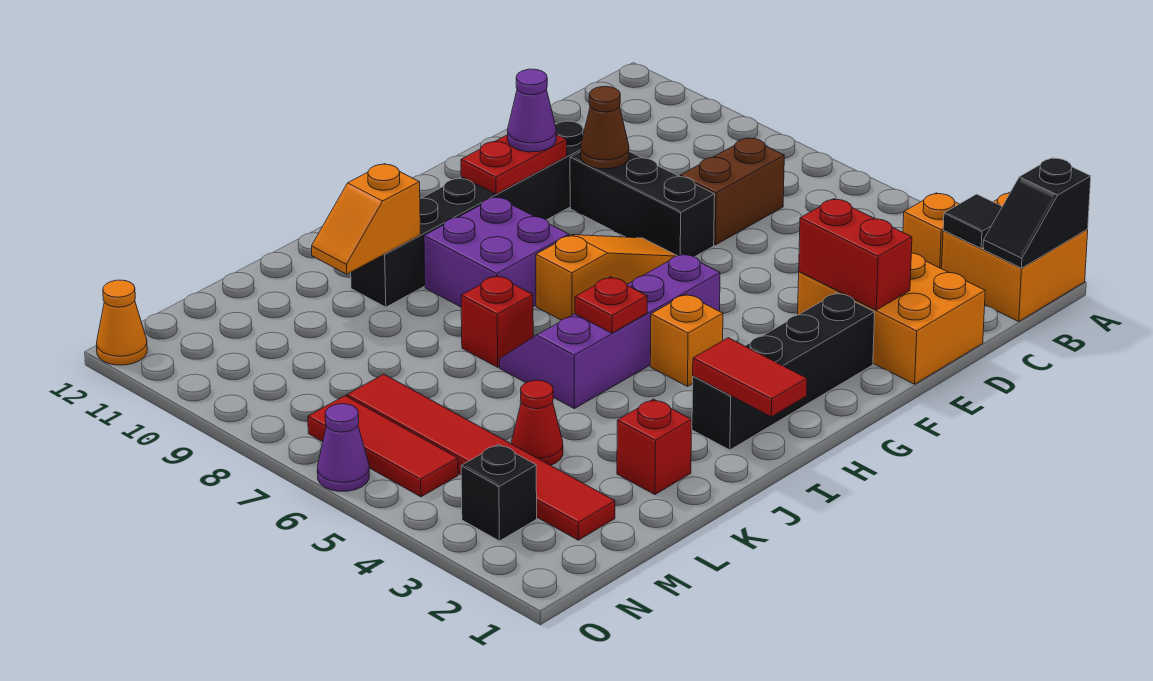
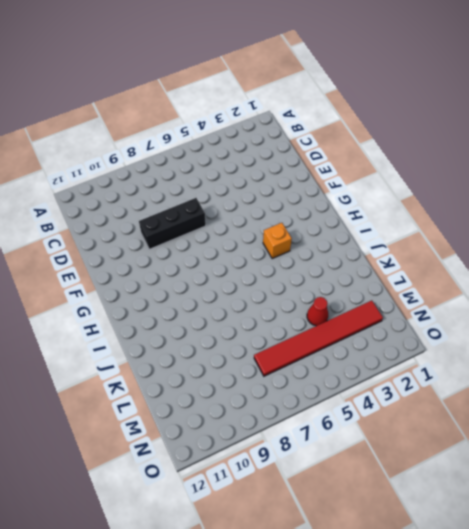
none -> orange brick A1:B2 level 1
none -> orange brick B3 level 1
none -> brown brick C7:D7 level 1

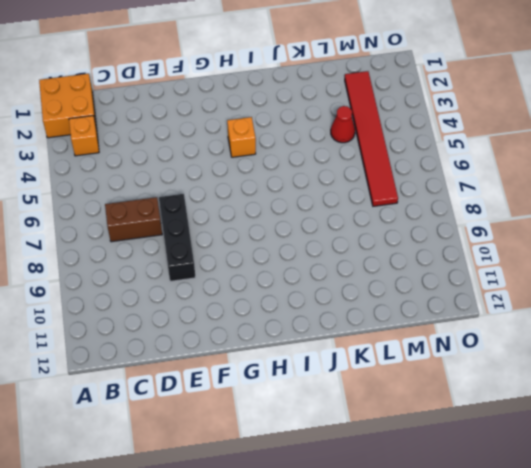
none -> orange brick D1:E3 level 1
none -> black brick E10:J10 level 1
none -> black brick F2:I2 level 1

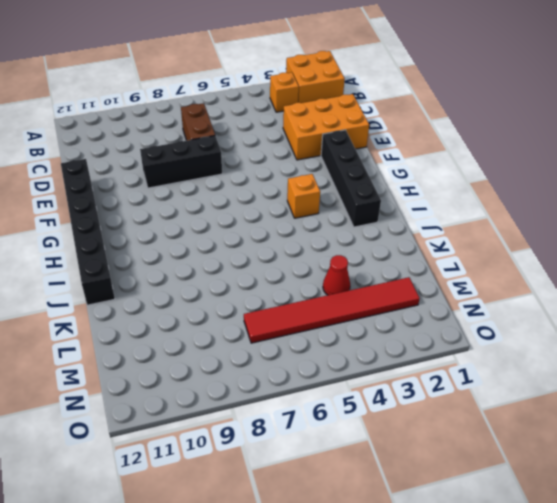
black brick E12:J12 level 1 -> black brick E10:J10 level 1
none -> orange slope F7:H7 level 1 top H
none -> purple slope G5:J6 level 1 top 5
none -> purple brick H8:I9 level 1

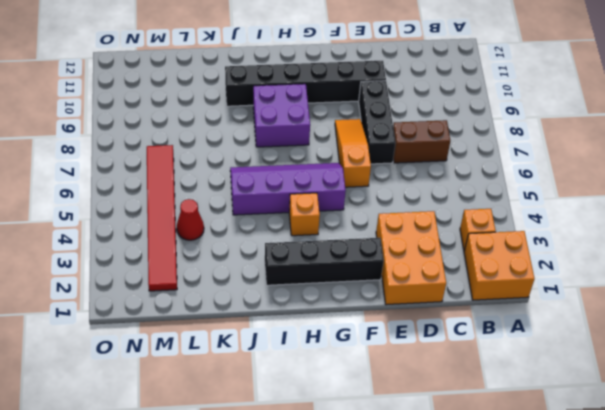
orange slope F6:F8 level 1 top 6 -> orange slope F7:H7 level 1 top H
none -> red brick J7 level 1
none -> red brick K2 level 1
none -> black brick N3 level 1

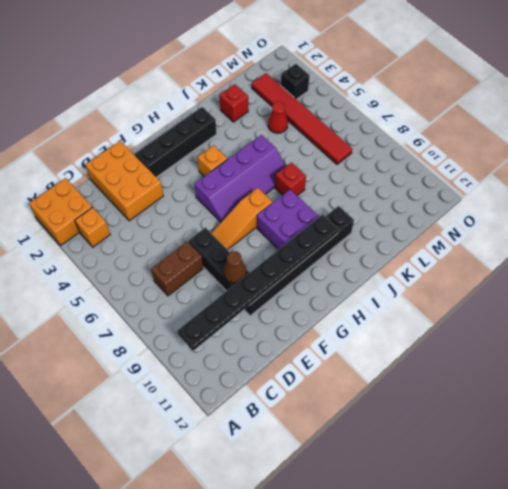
black plate B10:I10 level 2 -> red plate F10:G10 level 2
none -> red tile N5:N7 level 1
none -> purple cone O6 level 1
none -> orange cone O12 level 1

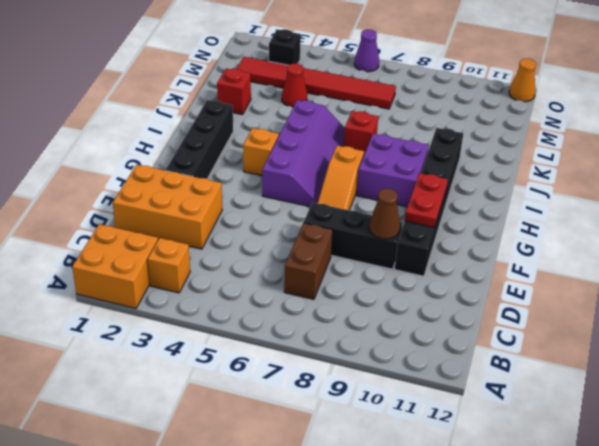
none -> red tile N5:N7 level 1
none -> black slope A1:B1 level 2 top A
none -> black tile B2 level 2

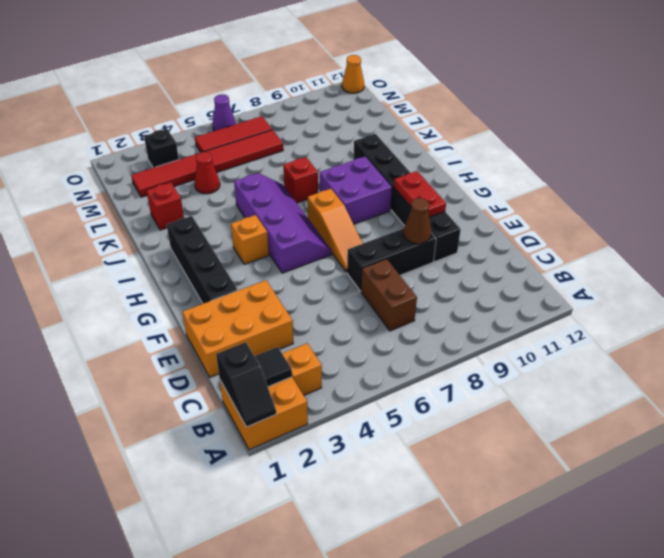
black slope A1:B1 level 2 top B -> black slope A1:B1 level 2 top A
none -> red brick E2:E3 level 2
none -> red tile I1:I2 level 2
none -> red plate I5 level 2

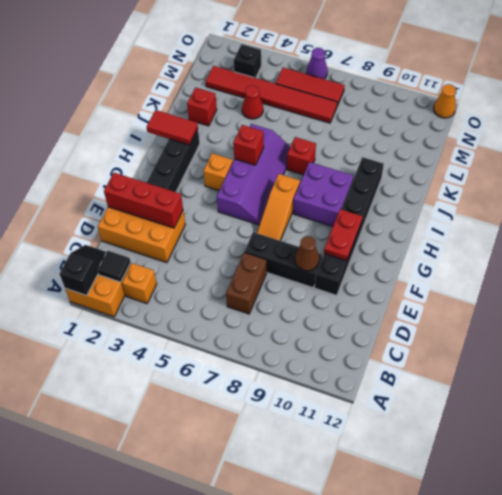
red brick E1:E3 level 2 -> red brick E2:E3 level 2
red brick I5 level 2 -> red plate I5 level 2
none -> orange slope J10:K10 level 2 top J
none -> purple cone F10 level 3

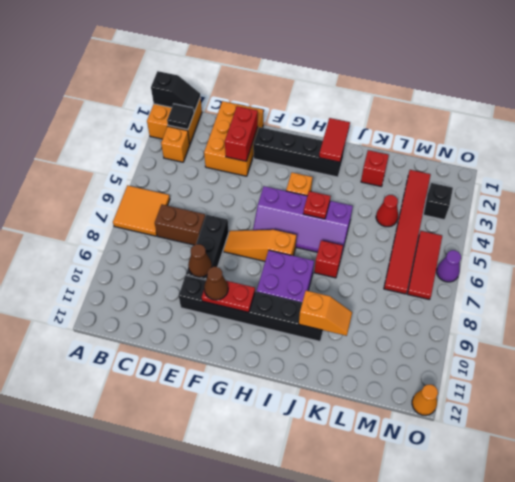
orange tile A6:B7 level 1 -> none
brown cone F10 level 3 -> purple cone F10 level 3

